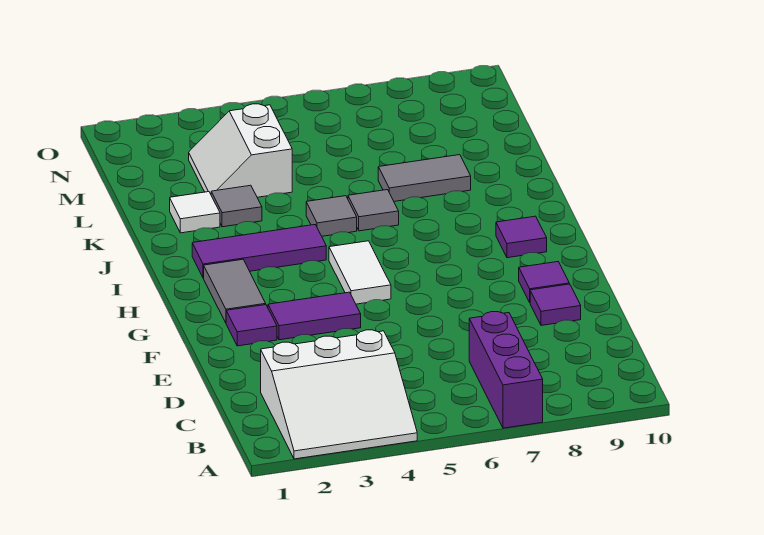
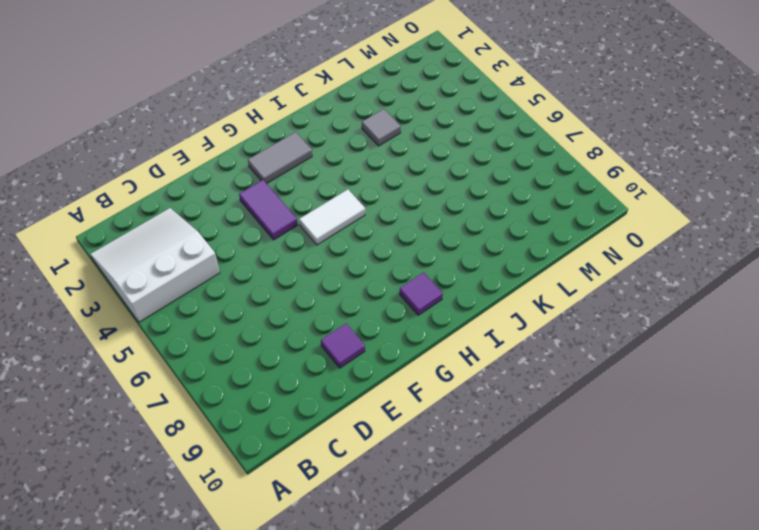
white slope A2:C4 level 1 top 4 -> white slope A2:C4 level 1 top C
none -> purple brick A7:C7 level 1
none -> purple tile F2 level 1
none -> purple tile F9 level 1

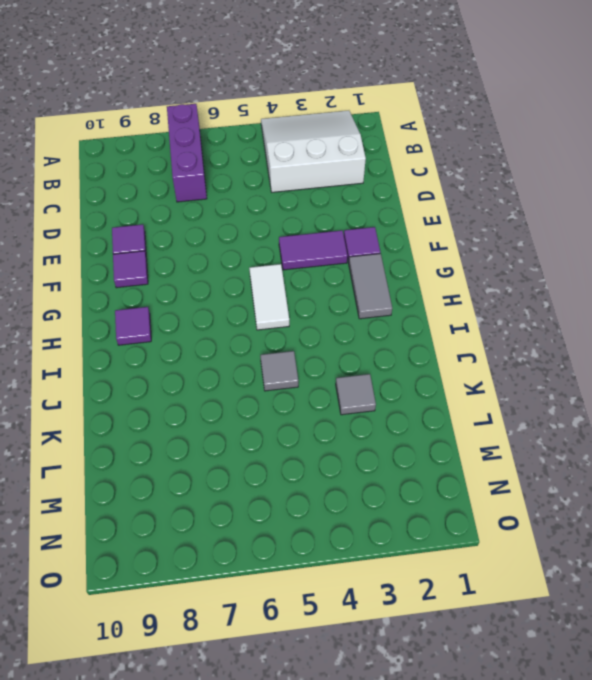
none -> purple tile I2:I4 level 1
none -> grey tile J6 level 1
none -> white tile K2 level 1

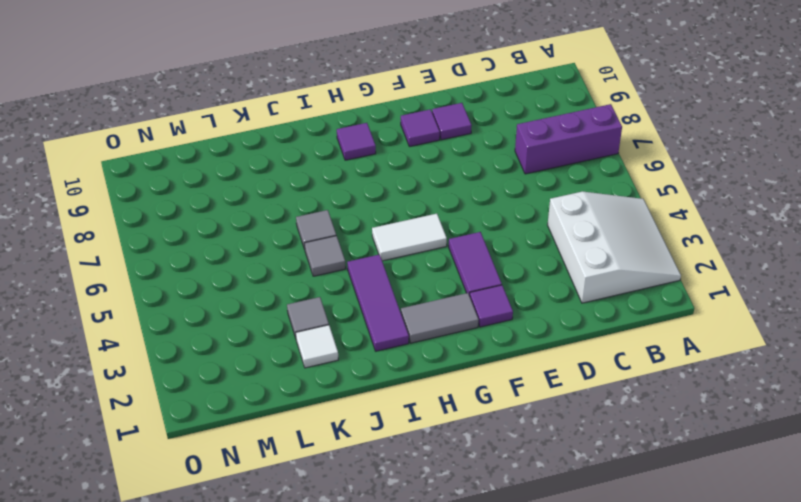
none -> grey tile K7:K8 level 1
none -> white slope L3:M4 level 1 top 4

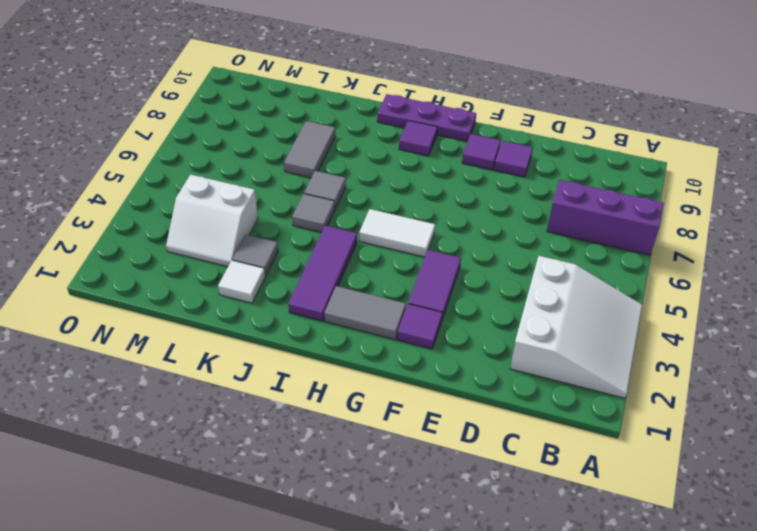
purple plate G10:I10 level 1 -> none

